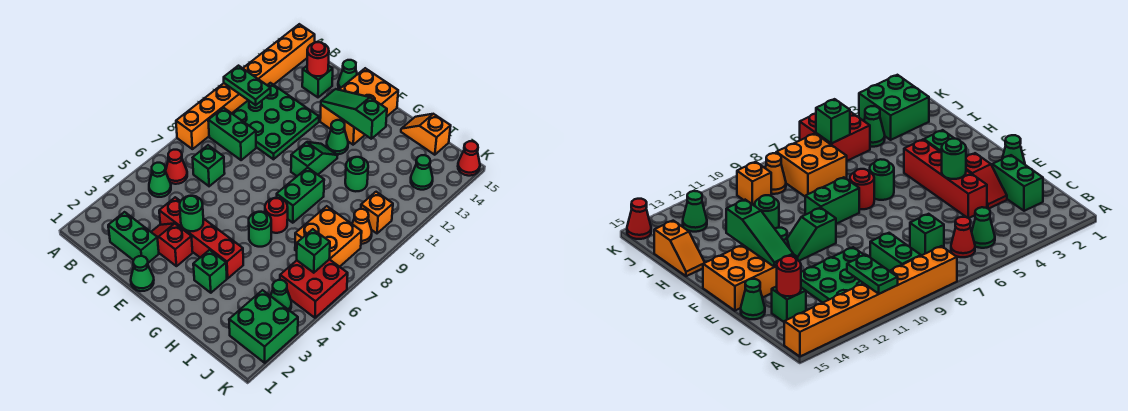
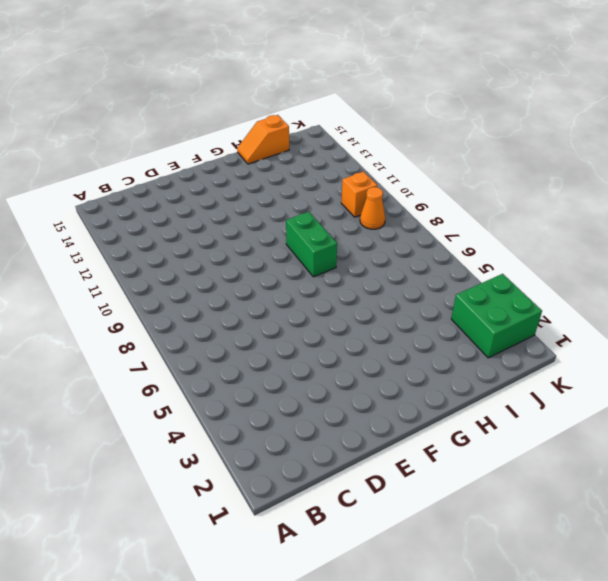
none -> orange brick A8:A15 level 1
none -> green cone B5 level 1
none -> red cone B6 level 1
none -> green brick B9:C9 level 1

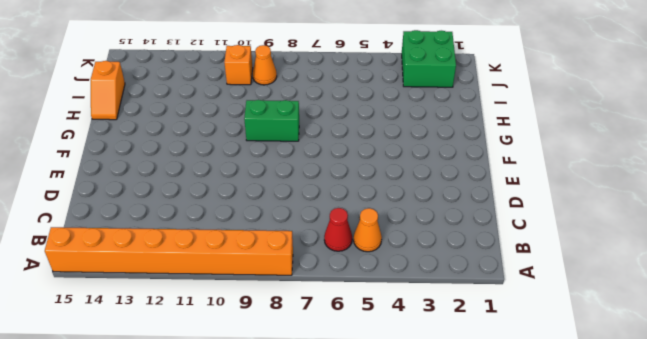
orange cone B5 level 1 -> green cone B5 level 1
none -> green brick B9:C9 level 1
none -> green plate B10:D12 level 1
none -> green brick C2:D2 level 1
none -> green brick C7 level 1

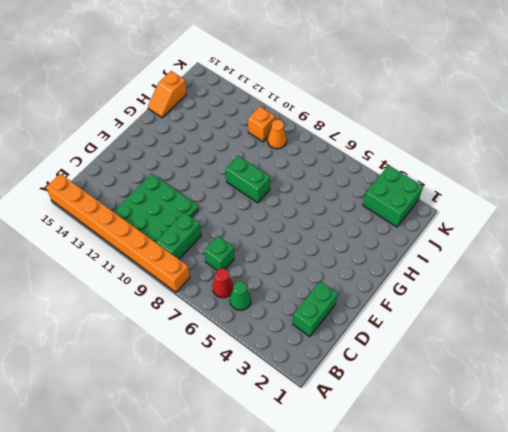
none -> green brick C14 level 1
none -> red slope D3:E3 level 1 top E
none -> red brick D4:G4 level 1
none -> green cone D15 level 1

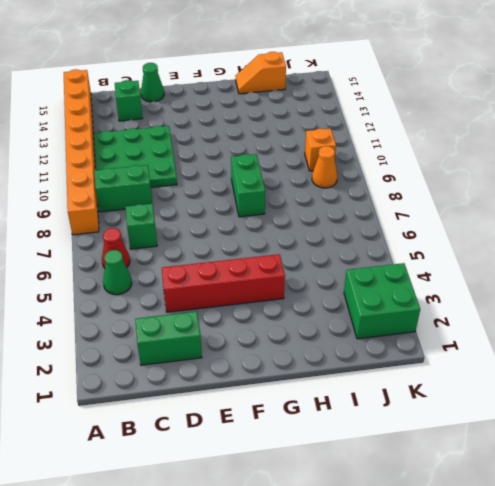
none -> red slope D3:E3 level 1 top E
none -> green cone E1 level 1
none -> orange brick E13:F15 level 1
none -> green slope F10:F11 level 1 top 10

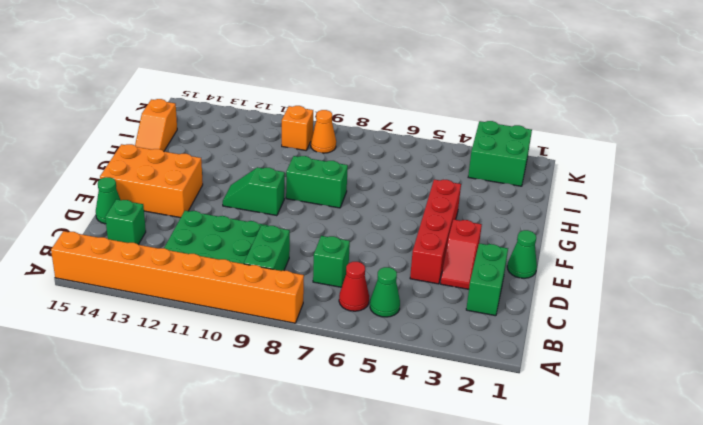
none -> green cone F12 level 1
none -> green brick G3 level 1
none -> green round brick G6 level 1
none -> red round brick G7 level 1

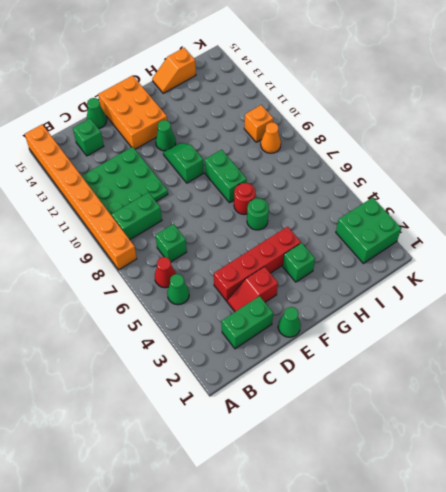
none -> green round brick H11 level 1
none -> orange brick I7:J8 level 1
none -> green cone J4 level 1
none -> red brick J5:K6 level 1

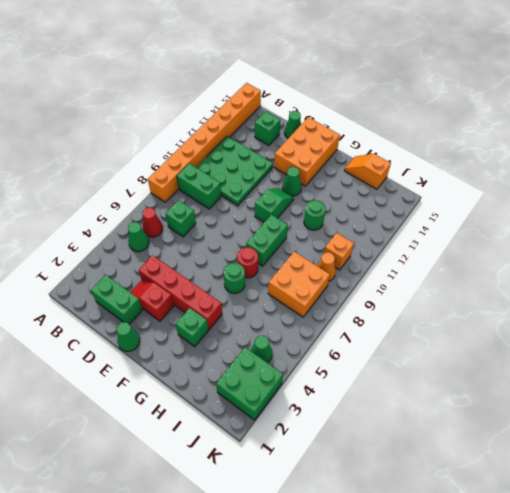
none -> red brick J5:K6 level 1
none -> green cone J13 level 1
none -> red cone K15 level 1
none -> green plate A11:B11 level 2

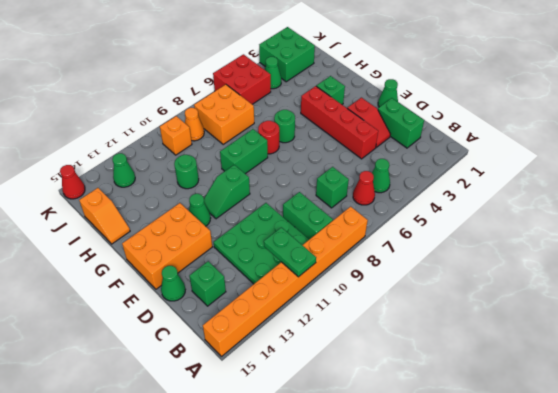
none -> red round brick C14 level 2
none -> green round brick E4 level 2
none -> green slope E13:G13 level 2 top G
none -> green brick J6 level 2

